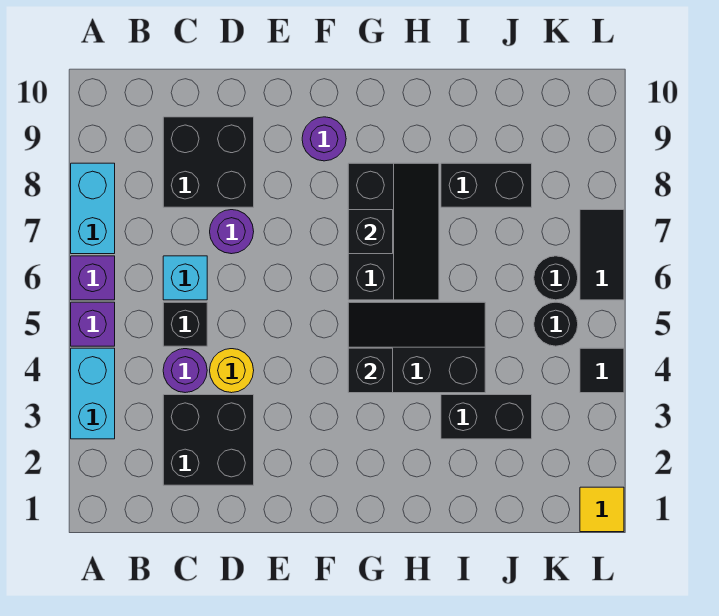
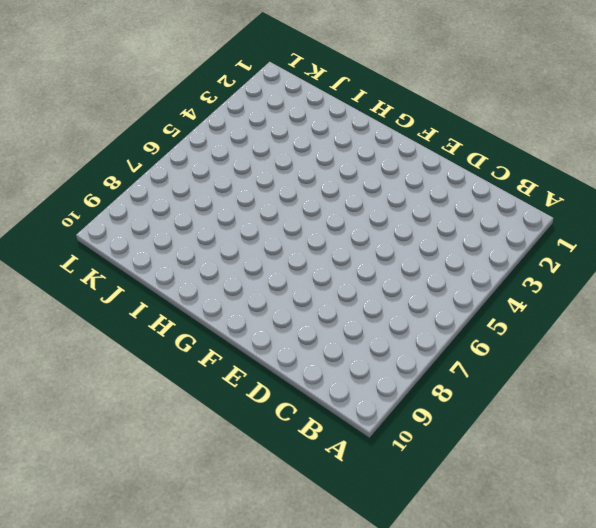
none -> cyan brick A3:A4 level 1
none -> purple brick A5 level 1
none -> purple brick A6 level 1

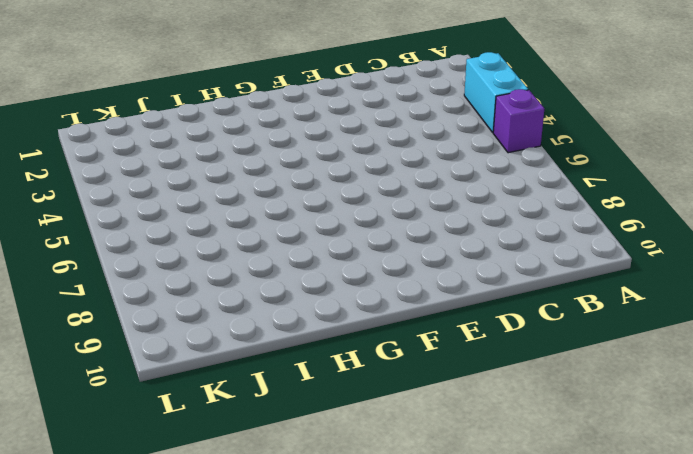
none -> purple brick A6 level 1
none -> cyan brick A7:A8 level 1
none -> black brick C2:D3 level 1

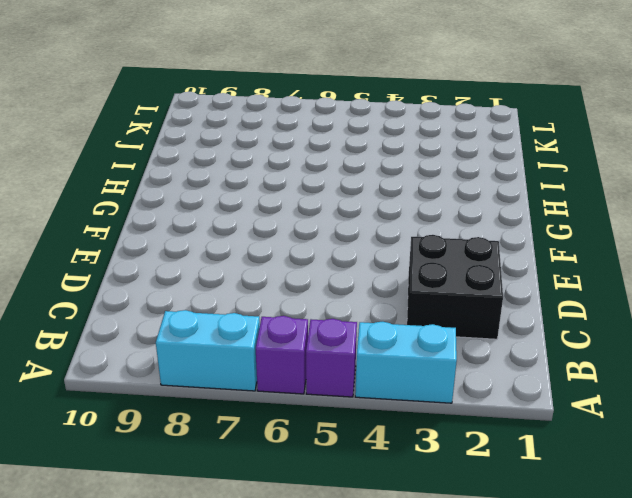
none -> purple round brick C4 level 1
none -> black brick C5 level 1
none -> cyan brick C6 level 1

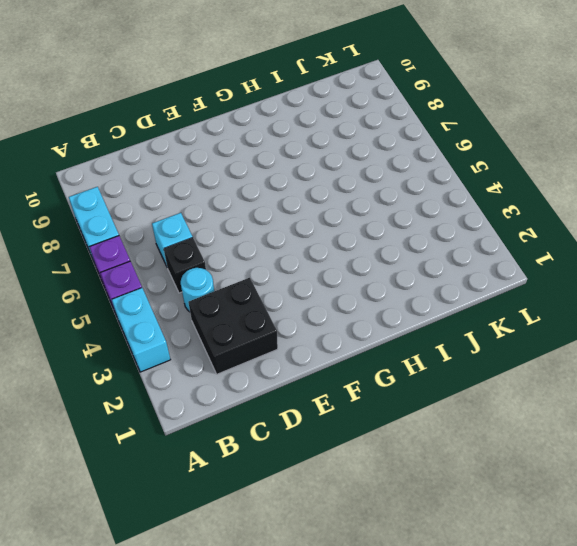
cyan round brick C4 level 1 -> purple round brick C4 level 1
none -> black brick C8:D9 level 1
none -> yellow round brick D4 level 1
none -> purple round brick D7 level 1

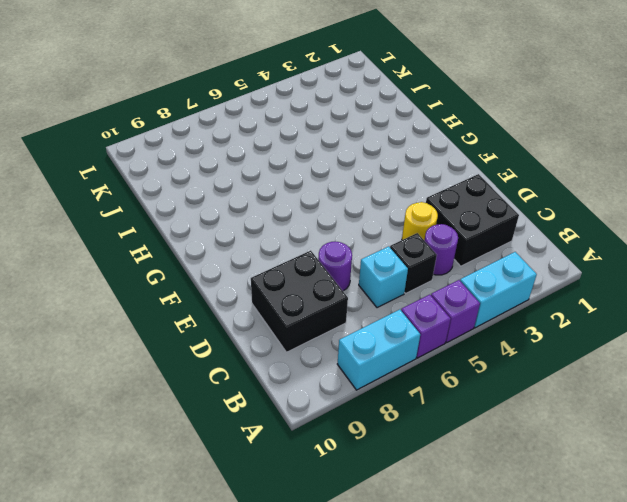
none -> purple round brick F9 level 1
none -> black slope G4:I5 level 1 top 4
none -> black slope G6:H8 level 1 top G

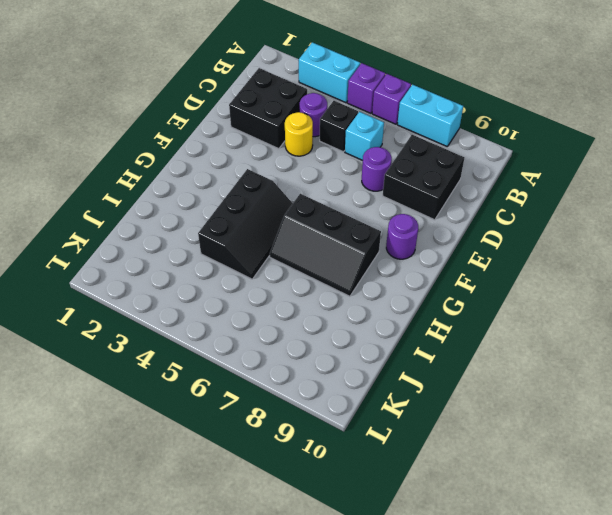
none -> black brick I3:J3 level 1
none -> black brick I8:J8 level 1
none -> black round brick K5 level 1

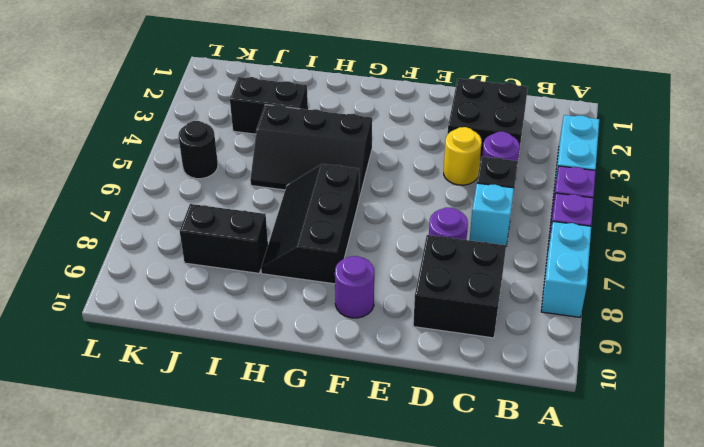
none -> black round brick K6 level 1
none -> yellow tile L1 level 1
none -> black tile L4 level 1

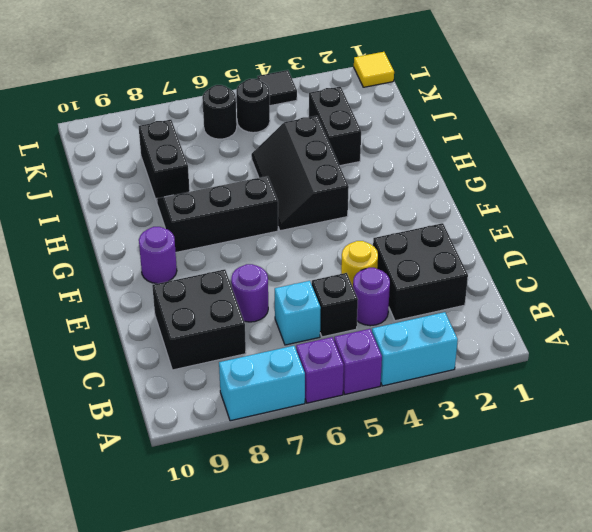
none -> black tile L6:L7 level 1
none -> black brick G4 level 2
none -> black brick G7 level 2

